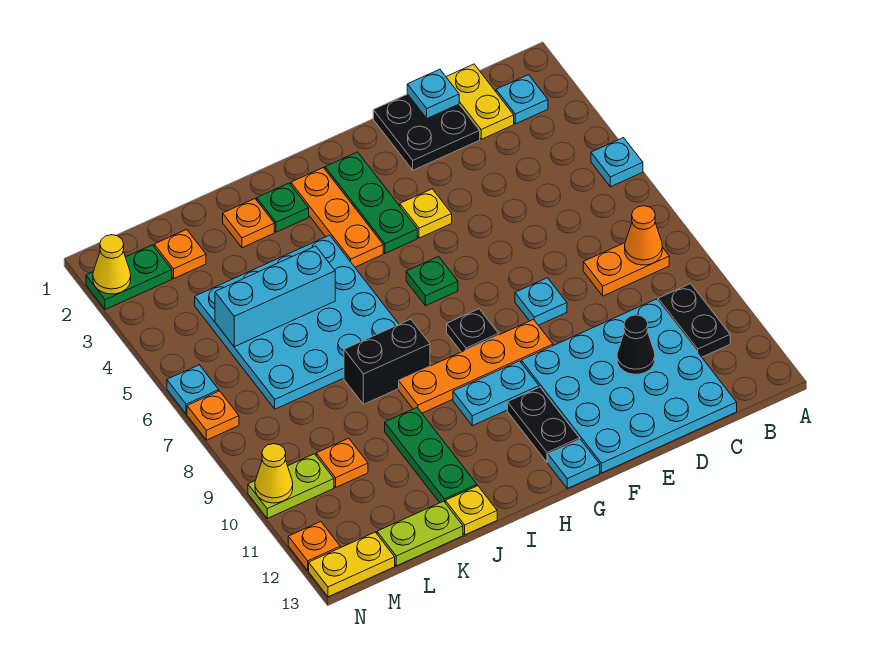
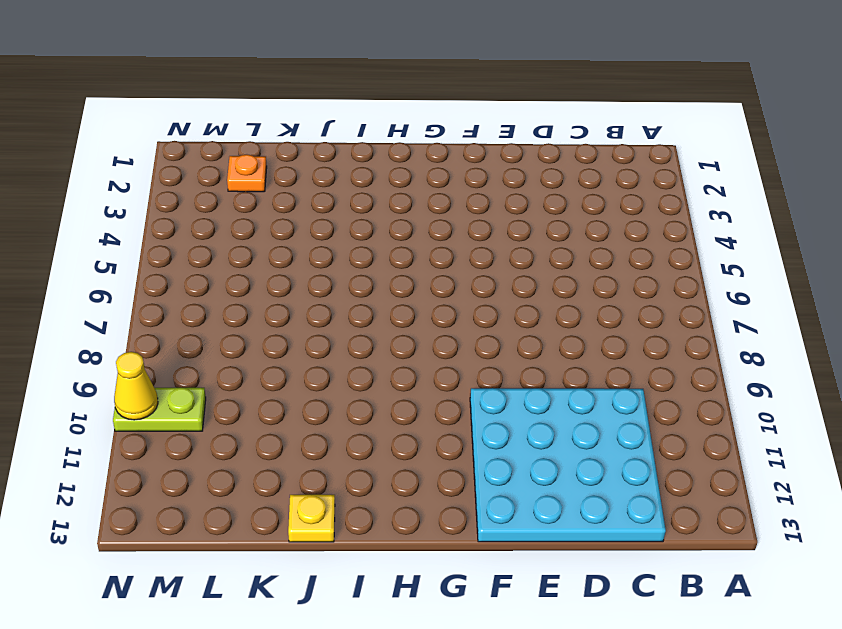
none -> cyan plate A5 level 1
none -> cyan plate B2 level 1
none -> orange plate B8:C8 level 1
none -> black plate B10:B11 level 1

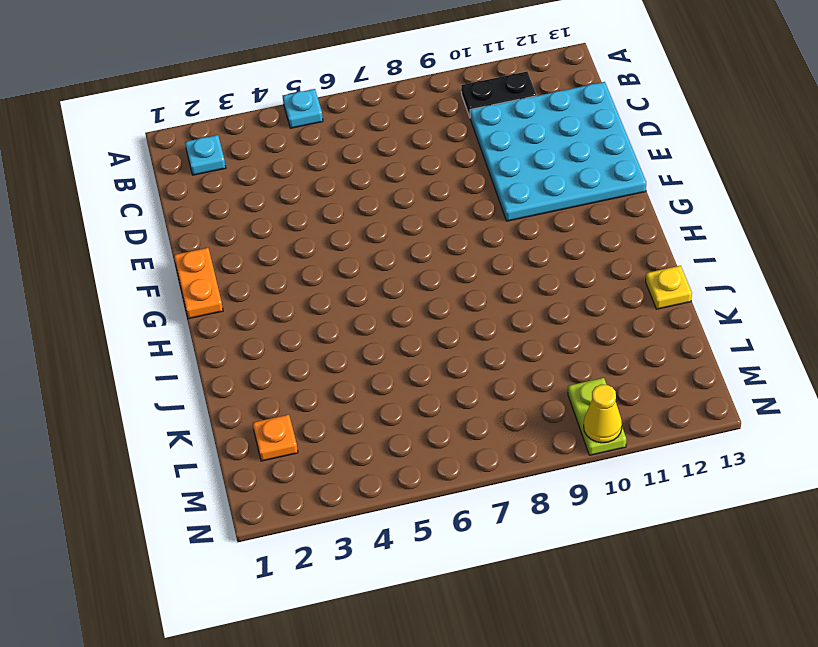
orange plate F1:G1 level 1 -> orange plate B8:C8 level 1
none -> yellow plate C1:C2 level 1
none -> black plate D1:E2 level 1
none -> cyan plate E8 level 1
none -> yellow plate F4 level 1

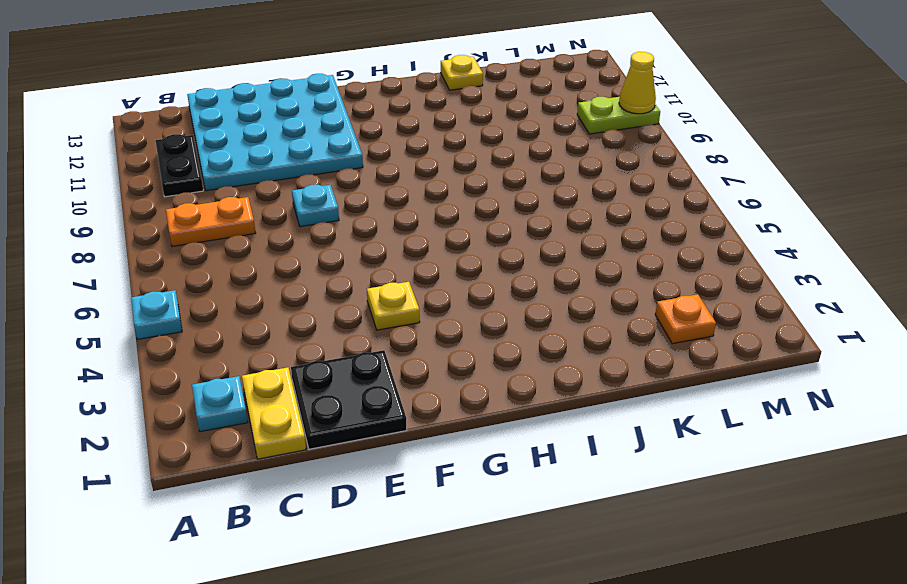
none -> orange plate F9:I9 level 1
none -> green plate G2:G4 level 1
none -> green plate G6 level 1
none -> black plate G8 level 1

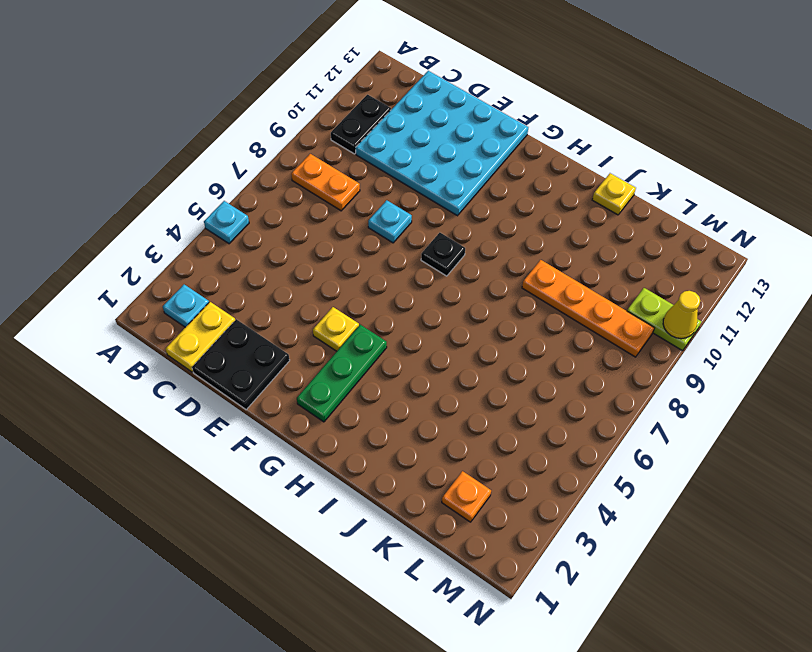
orange plate J9:M9 level 1 -> orange plate F9:I9 level 1
none -> green plate G6 level 1
none -> cyan plate G10:H10 level 1
none -> black plate G11:G12 level 1
none -> cyan plate G13 level 1

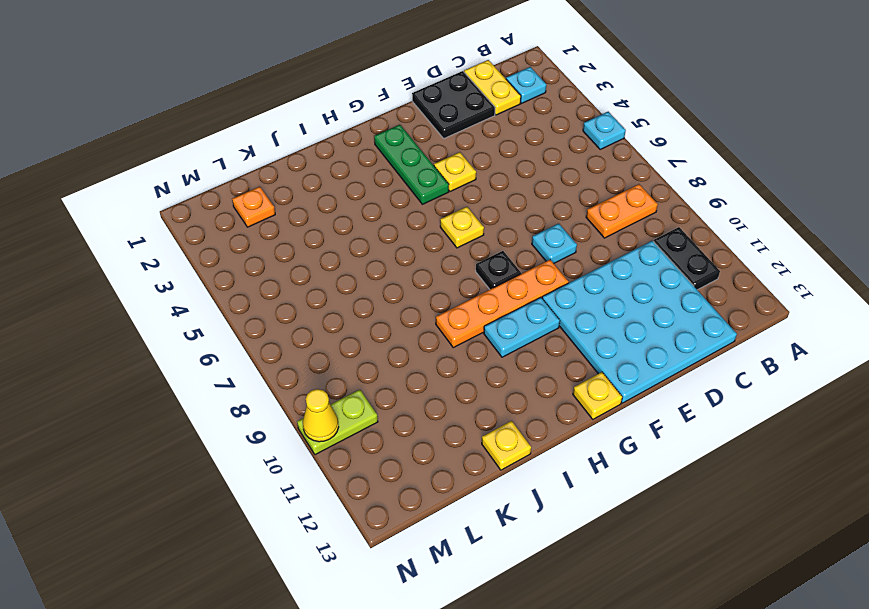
yellow plate G6 level 1 -> green plate G6 level 1
yellow plate G13 level 1 -> cyan plate G13 level 1
none -> black plate G11:G12 level 1
none -> orange plate H2:H4 level 1
none -> green plate I2 level 1
none -> cyan plate I4:L7 level 1

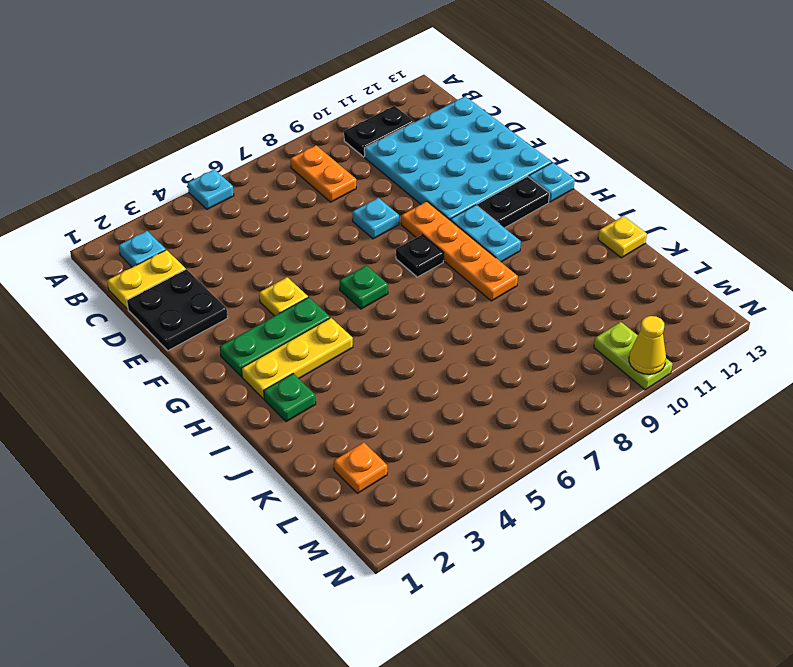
yellow plate H2:H4 level 1 -> orange plate H2:H4 level 1
none -> cyan plate I4:L7 level 1
none -> black brick I8:J8 level 1
none -> orange plate J2 level 1
none -> green plate J10:J12 level 1

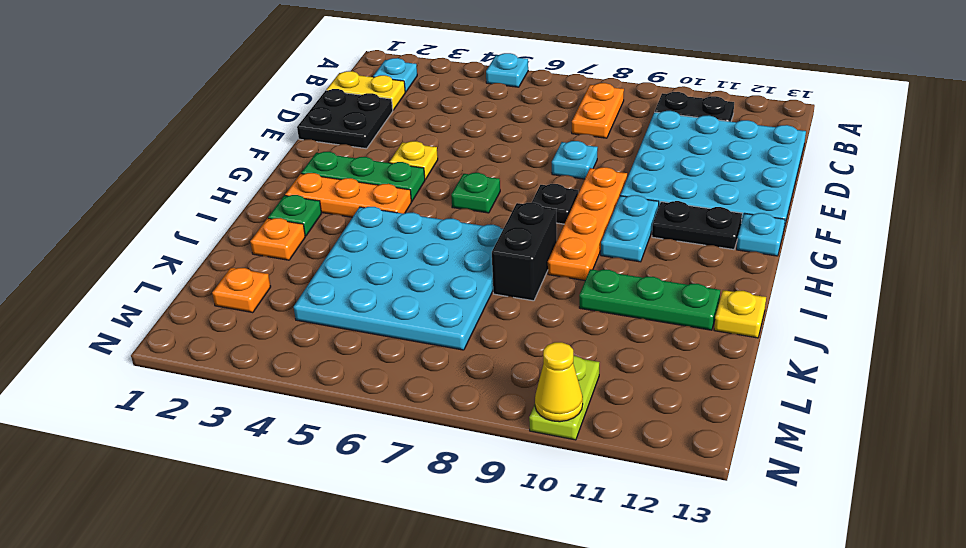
none -> lime plate K13:L13 level 1
none -> orange plate L10 level 1
none -> green plate M2:N2 level 1
none -> yellow plate M13:N13 level 1

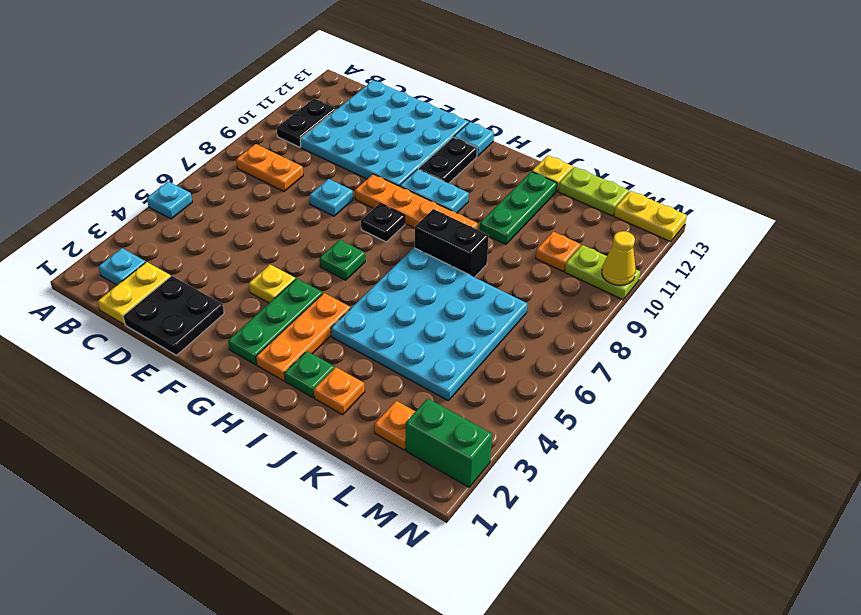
green brick M2:N2 level 1 -> green plate M2:N2 level 1
none -> cyan plate N6 level 1
none -> orange plate N7 level 1
none -> orange plate N12 level 1
none -> orange cone B8 level 2

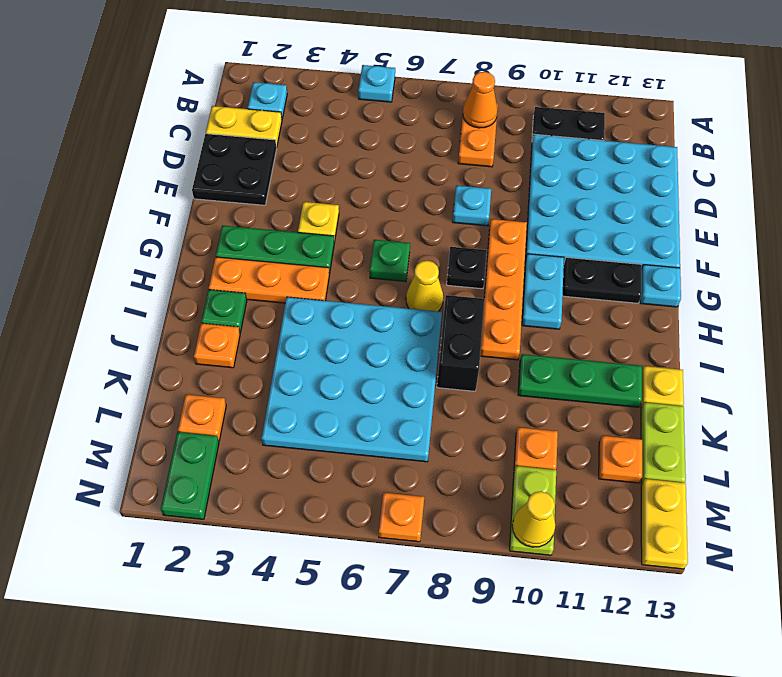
yellow cone H7 level 1 -> yellow cone N2 level 2
orange plate L12 level 1 -> orange plate N12 level 1
none -> cyan plate N6 level 1
none -> cyan plate D1 level 2
none -> black cone D11 level 2
none -> cyan brick J5:L5 level 2

